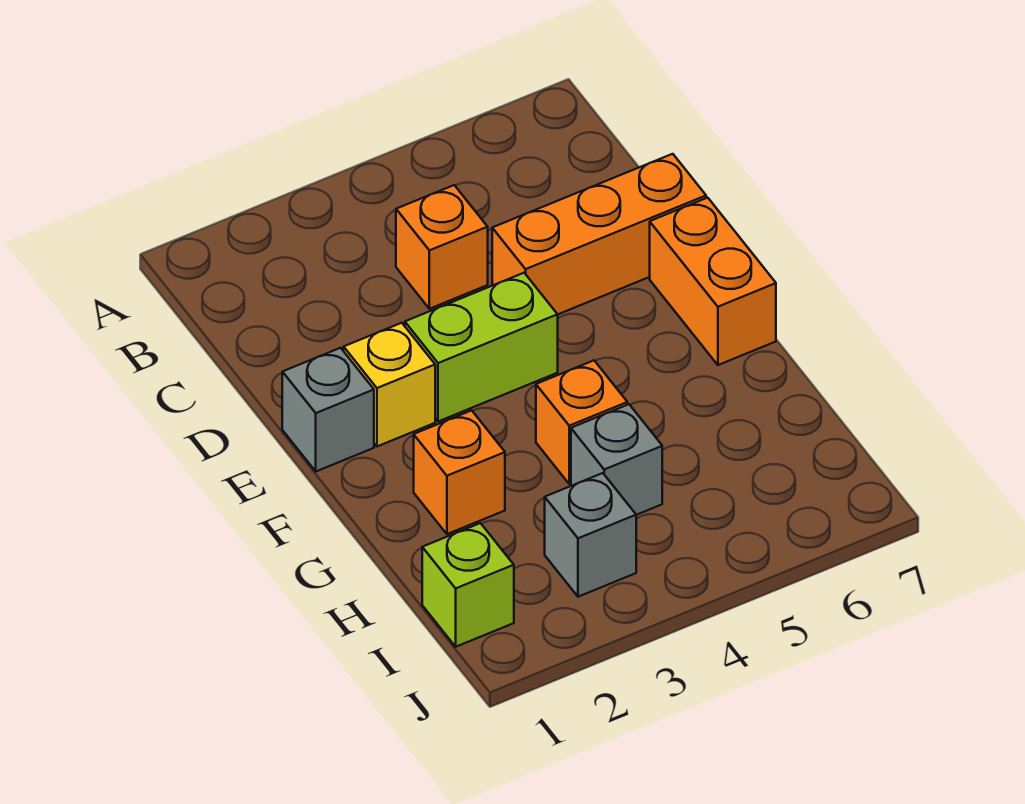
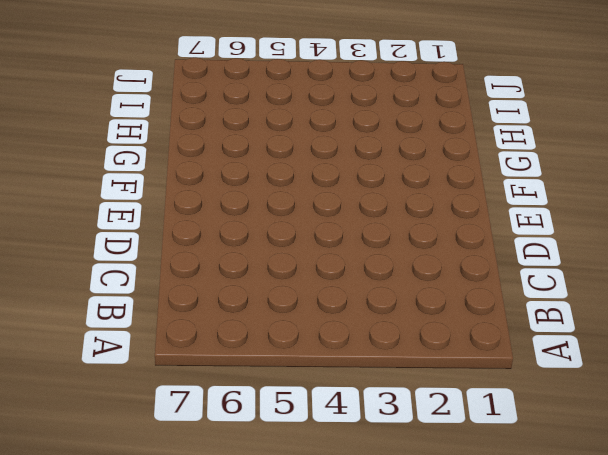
none -> orange brick C4 level 1
none -> orange brick D5:D7 level 1

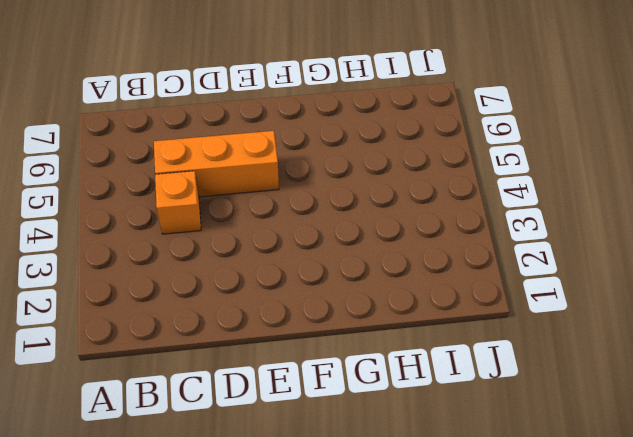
orange brick C5:E5 level 1 -> orange brick D5:D7 level 1
none -> grey brick E1 level 1
none -> yellow brick E2 level 1

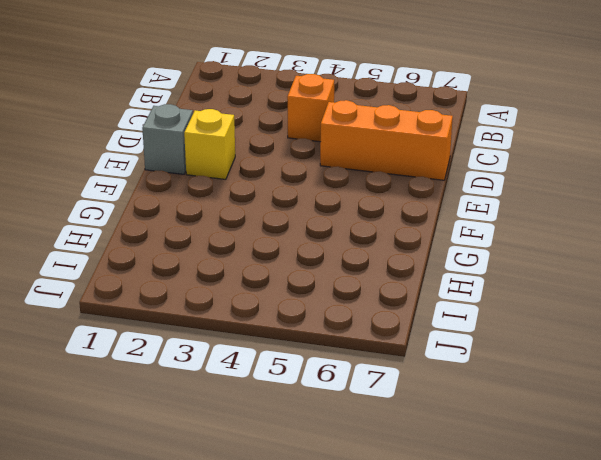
none -> lime brick E3:E4 level 1
none -> orange brick E7:F7 level 1

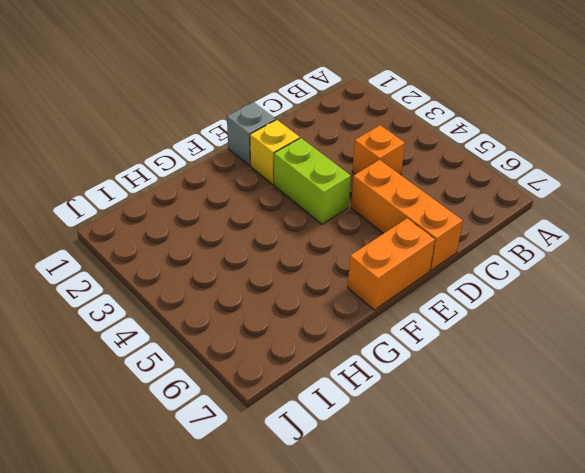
none -> orange brick G2 level 1
none -> orange brick G4 level 1

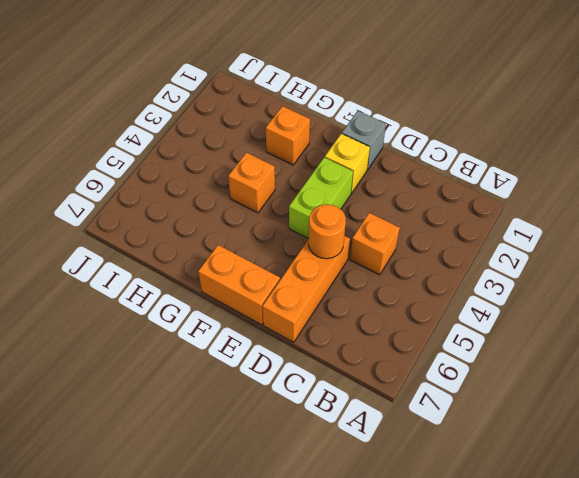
orange round brick D5 level 2 -> none
none -> grey brick H4 level 1
none -> lime brick I1 level 1

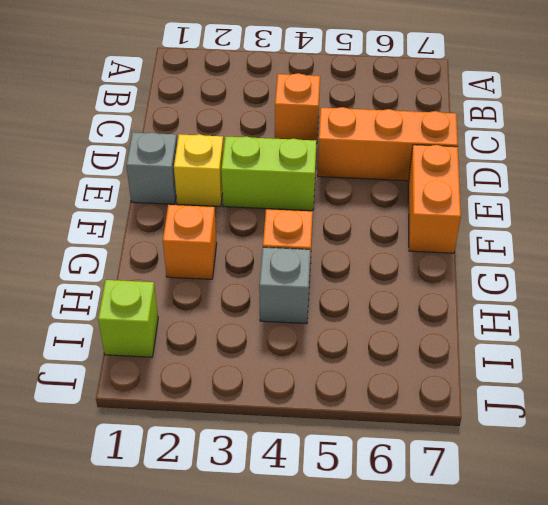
none -> grey brick I3 level 1

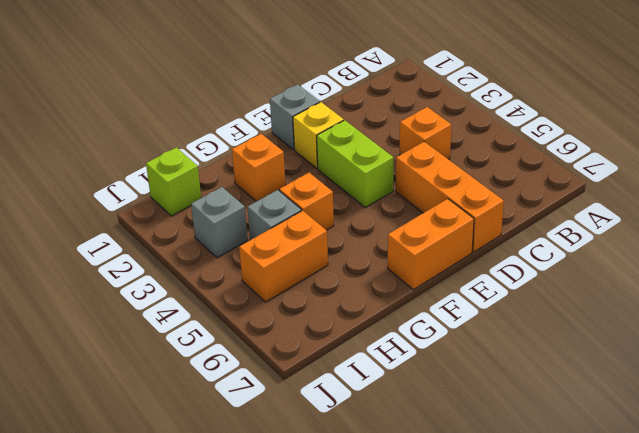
orange brick H5:I5 level 1 -> none

